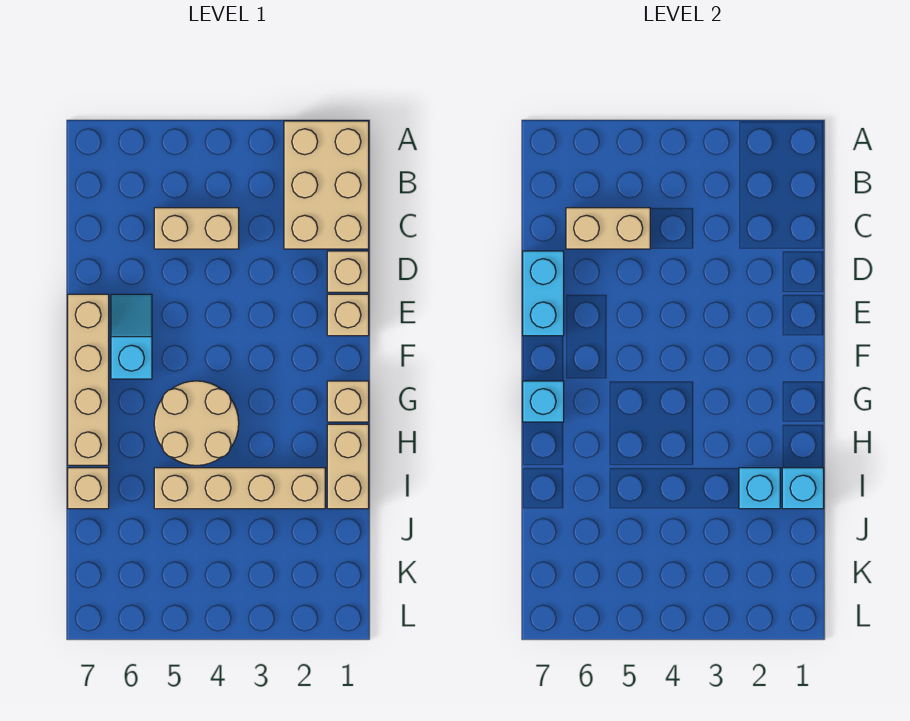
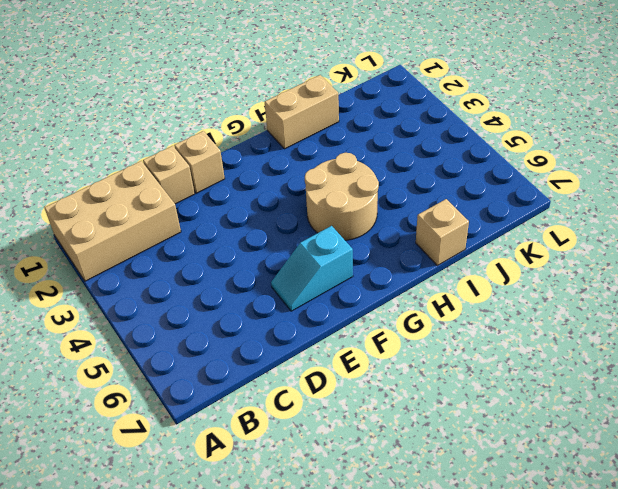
none -> tan brick C4:C5 level 1
none -> tan brick E7:H7 level 1
none -> tan brick G1 level 1

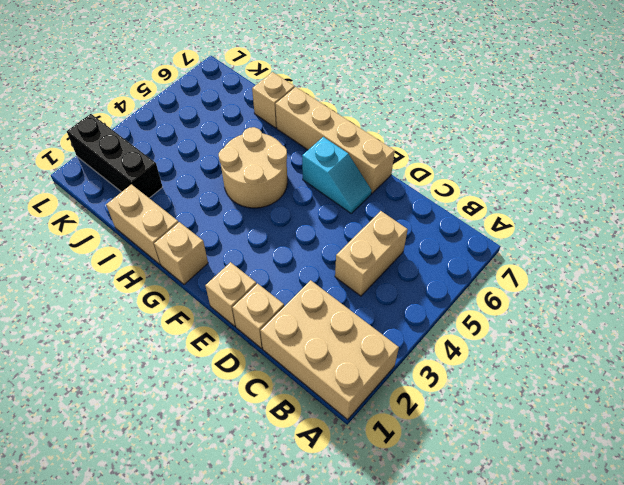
black brick J2:L2 level 1 -> none
none -> tan brick I2:I5 level 1
none -> tan brick C5:C6 level 2
none -> cyan brick D7:E7 level 2

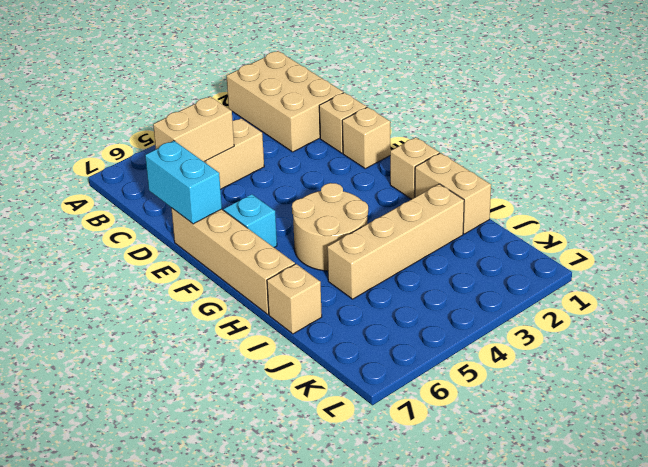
none -> cyan brick G7 level 2
none -> cyan brick I1 level 2
none -> cyan brick I2 level 2

